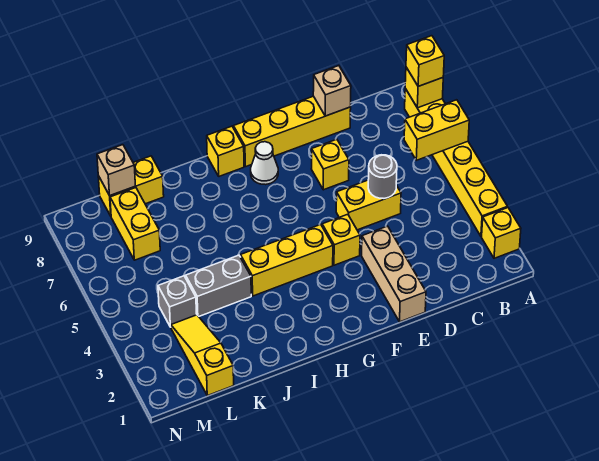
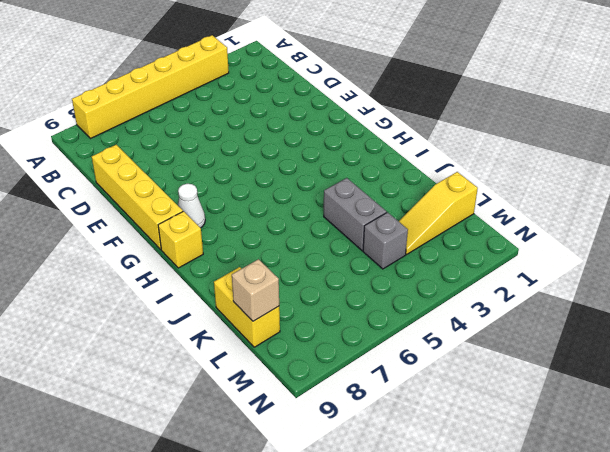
none -> yellow brick A2 level 1
none -> yellow brick D5:E5 level 1
none -> tan brick E1:E3 level 1

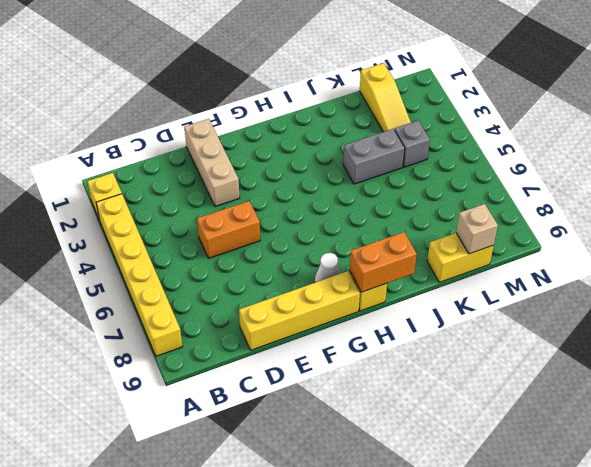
orange brick D5:E5 level 1 -> yellow brick D5:E5 level 1
orange brick H9:I9 level 2 -> none
none -> yellow brick E7 level 1
none -> yellow brick F4 level 1
none -> yellow brick G4:I4 level 1

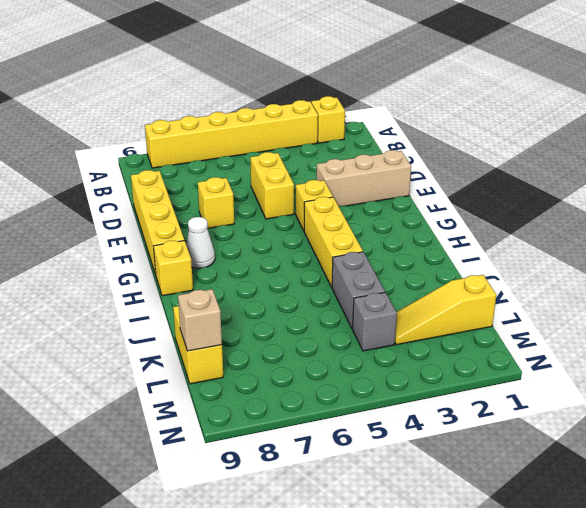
none -> yellow brick L7:L8 level 1
none -> yellow brick A6:B6 level 2
none -> yellow brick A8 level 2

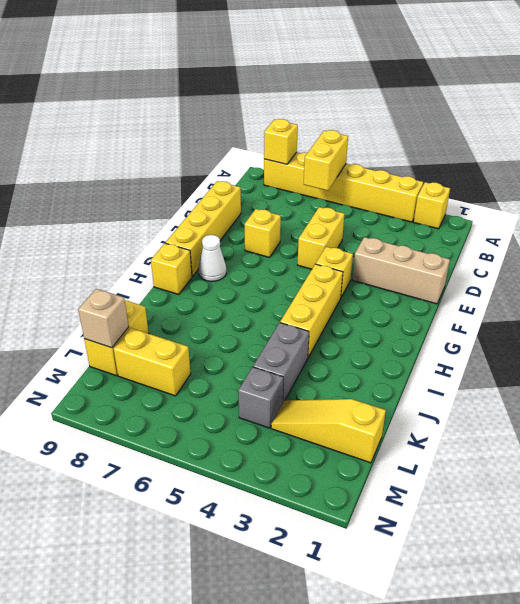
none -> grey round brick D5 level 2
none -> tan brick D9 level 2
none -> yellow brick A8 level 3

